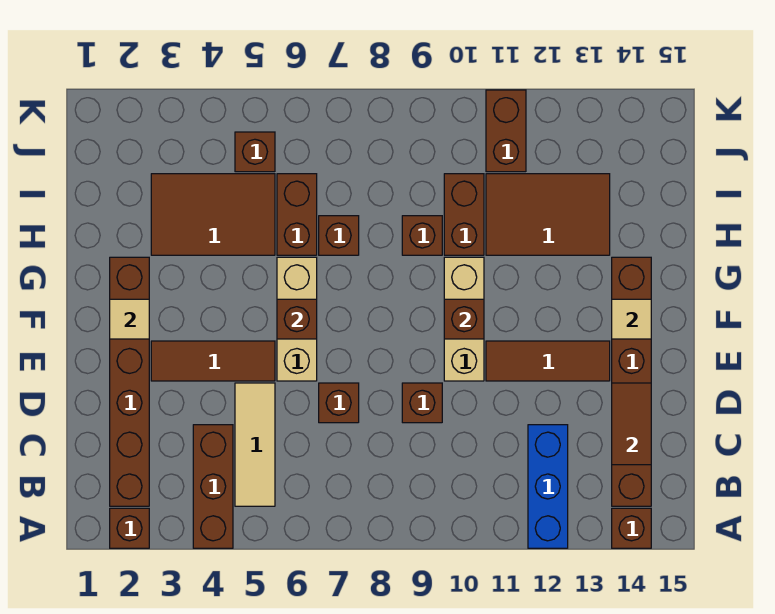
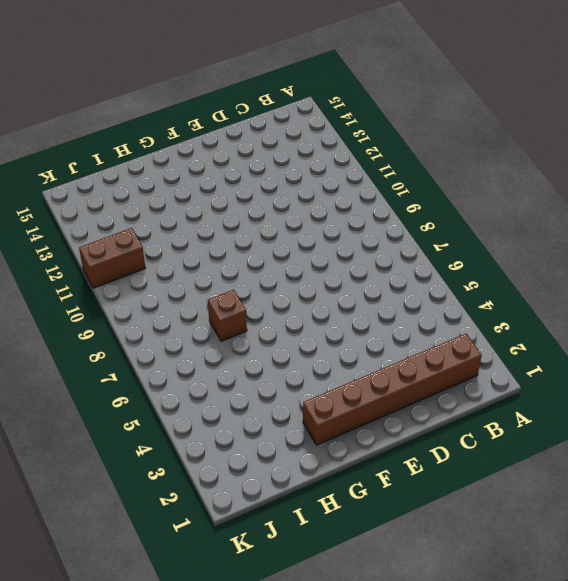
none -> brown brick A2 level 1
none -> brown brick A4:C4 level 1
none -> blue brick A12:C12 level 1

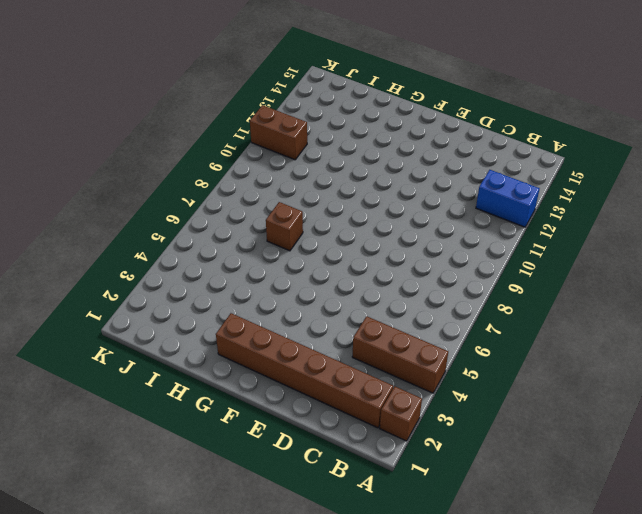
blue brick A12:B12 level 1 -> blue brick A12:C12 level 1
none -> brown brick A14 level 1
none -> tan tile B5:D5 level 1
none -> brown brick B14:G14 level 1

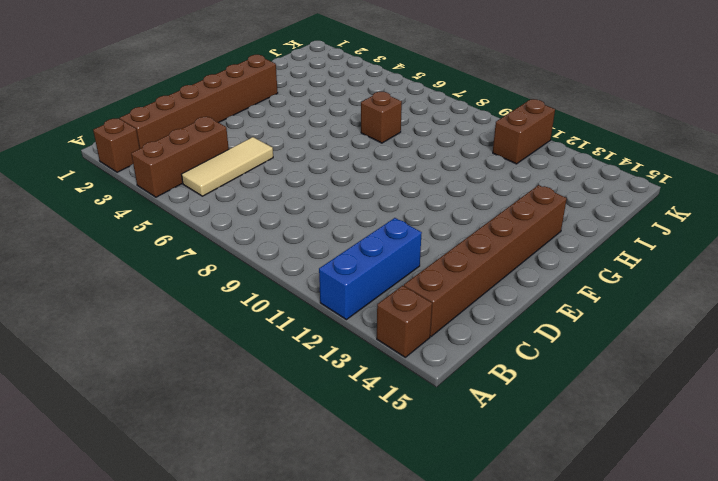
none -> brown brick D7 level 1
none -> brown brick D9 level 1
none -> brown tile E3:E5 level 1

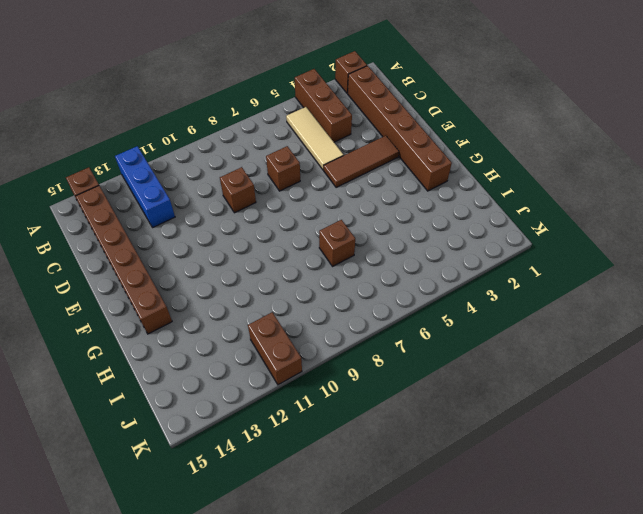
none -> tan brick E6:G6 level 1
none -> tan brick E10:G10 level 1
none -> brown tile E11:E13 level 1

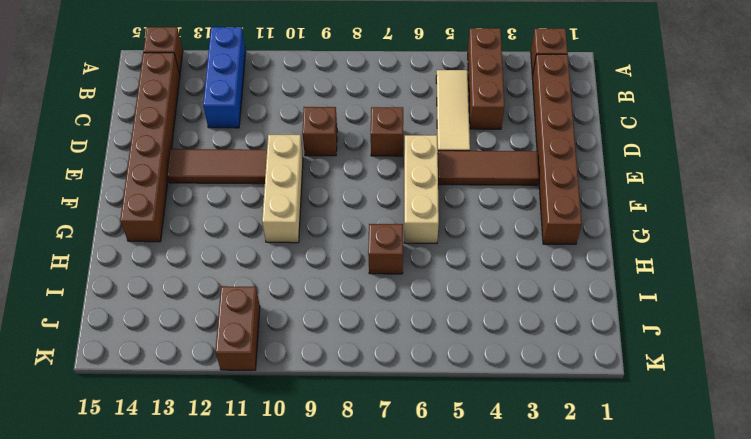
none -> brown tile H3:I5 level 1
none -> brown brick H6:I6 level 1
none -> brown brick H9 level 1

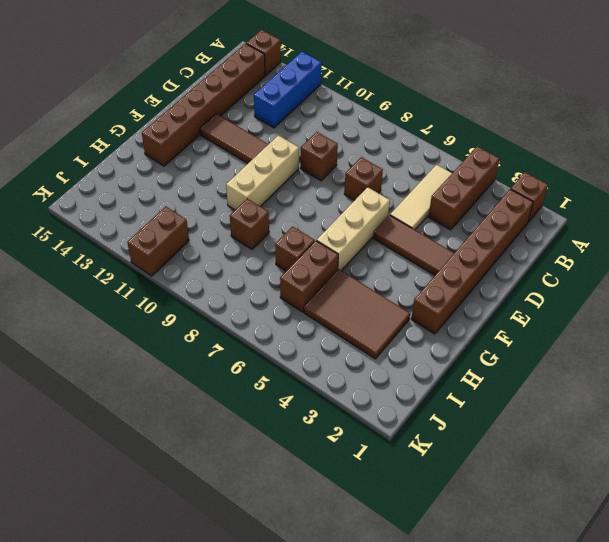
none -> brown brick H10:I10 level 1
none -> brown tile H11:I13 level 1
none -> brown brick J5 level 1

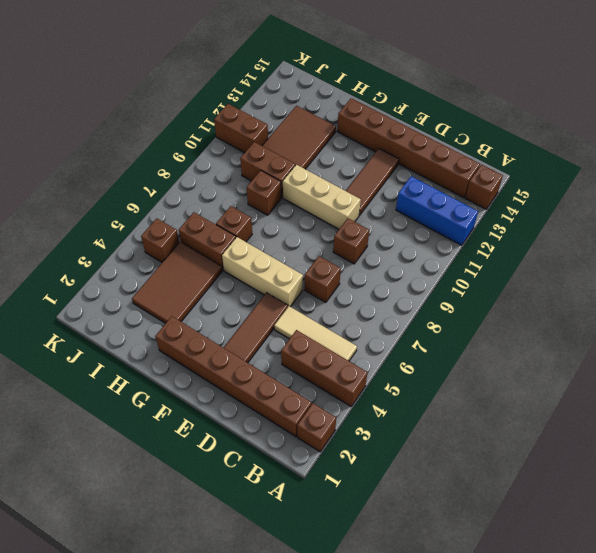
none -> brown tile C14:D14 level 2
none -> tan tile F2 level 2
none -> brown brick F6 level 2

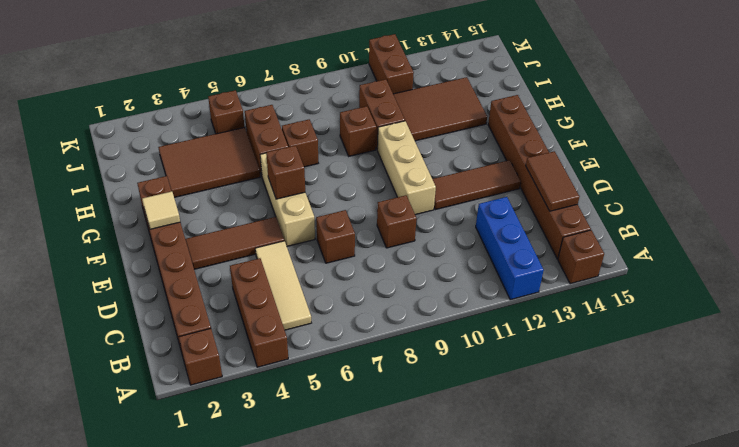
none -> brown brick F10 level 2
none -> tan tile F14 level 2

